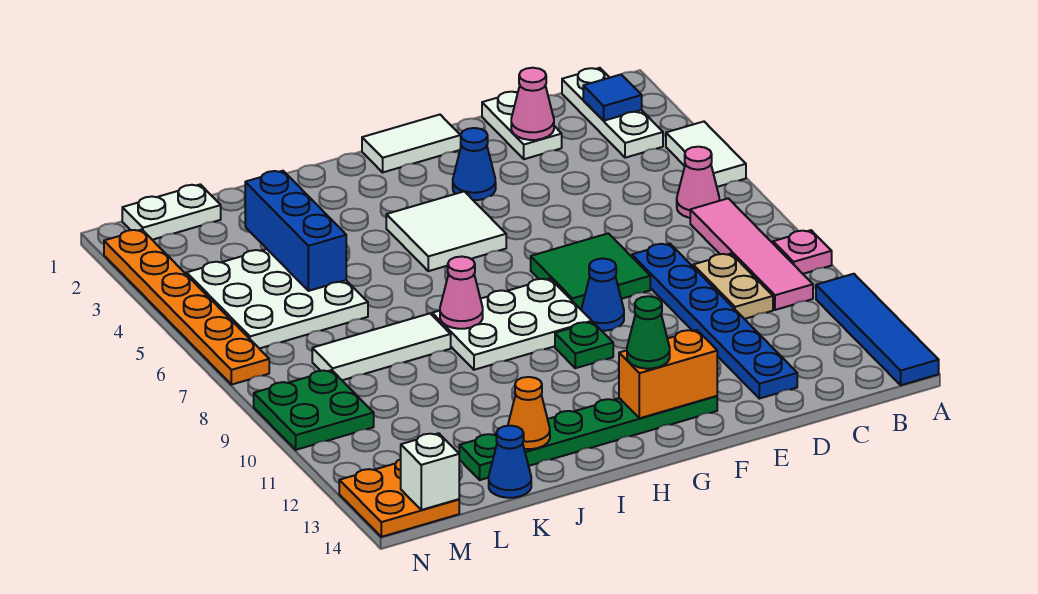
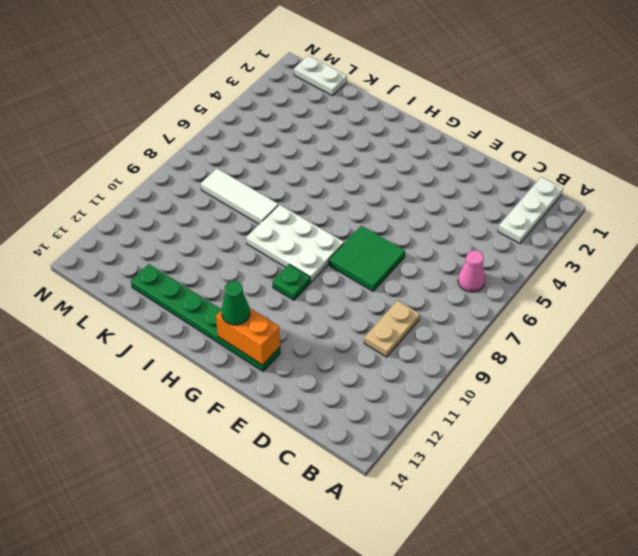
none -> white tile A4:A5 level 1
none -> pink plate A9 level 1
none -> blue tile A11:A14 level 1
none -> pink tile B7:B10 level 1

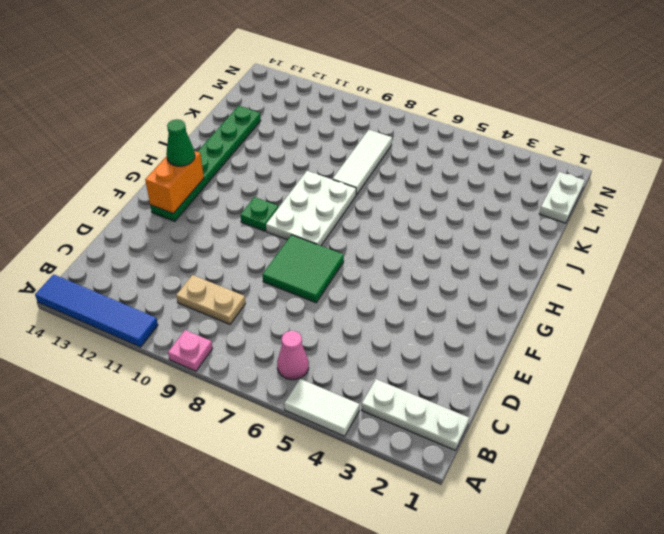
none -> pink tile B7:B10 level 1
none -> white plate D1:D2 level 1
none -> blue plate D8:D13 level 1
none -> white tile F1:G1 level 1

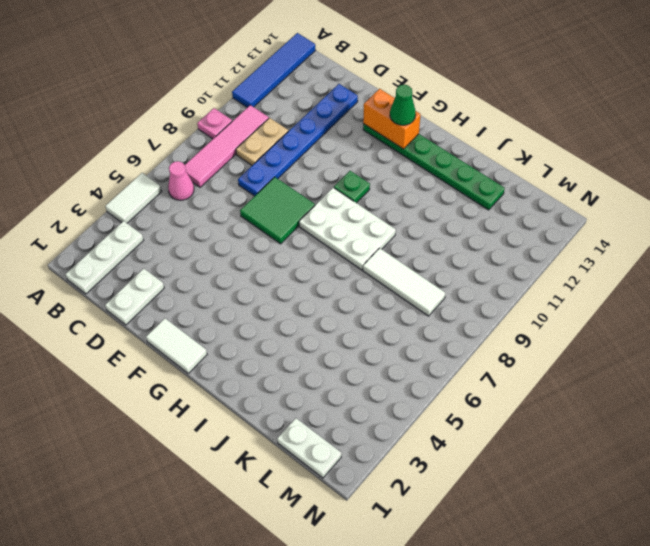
none -> blue cone F3 level 1
none -> blue cone F9 level 1
none -> white tile G4:H5 level 1
none -> white plate K4:M6 level 1

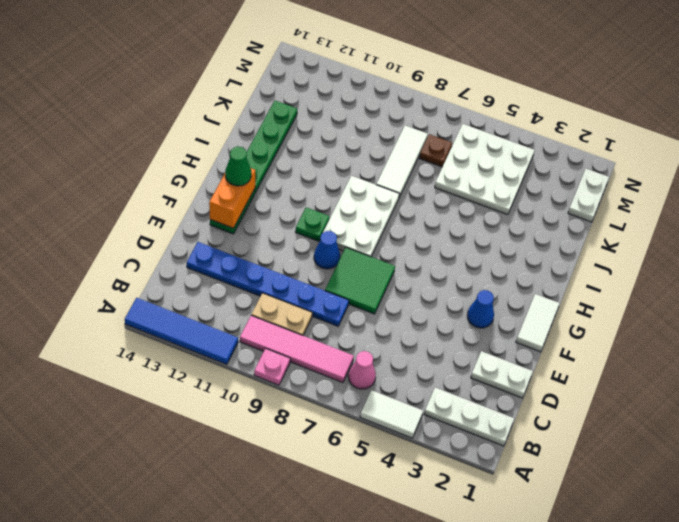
brown plate L7 level 1 -> none
none -> white tile G4:H5 level 1
none -> blue cone K14 level 1
none -> green plate M9:N10 level 1
none -> orange plate M13:N14 level 1

